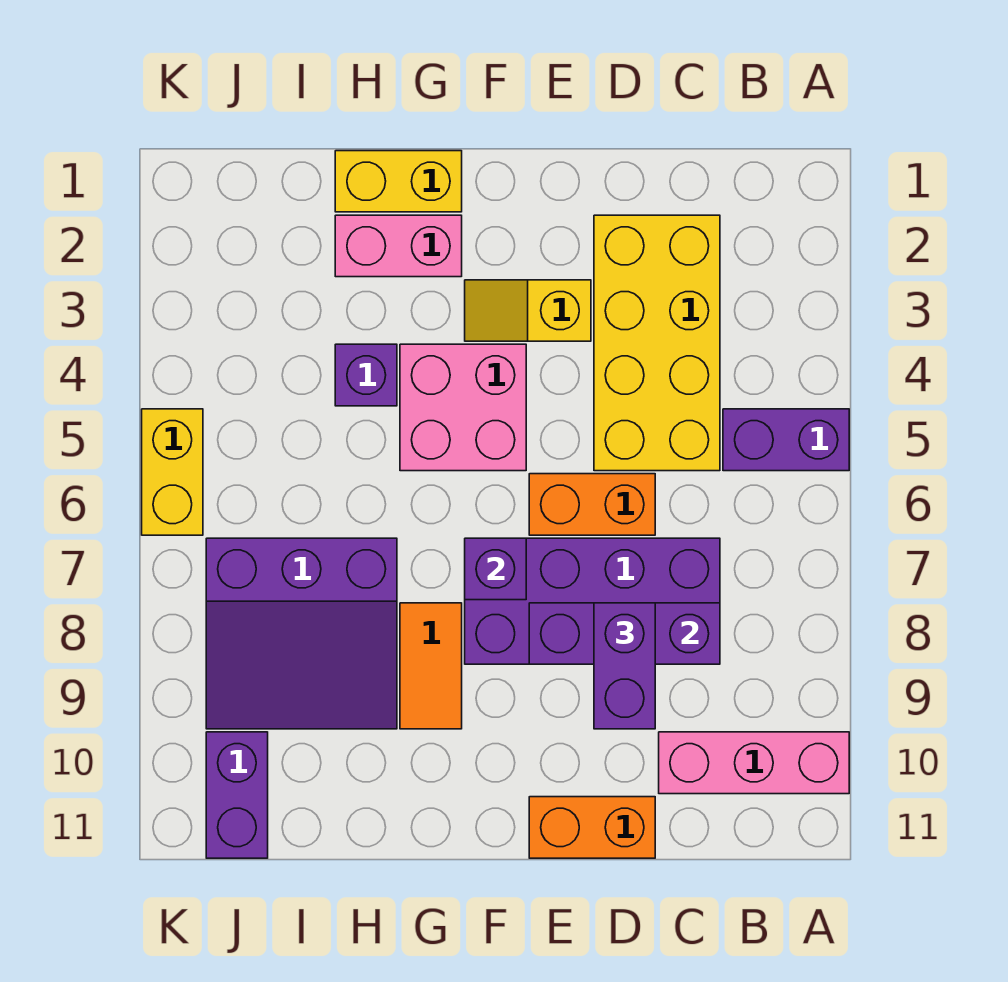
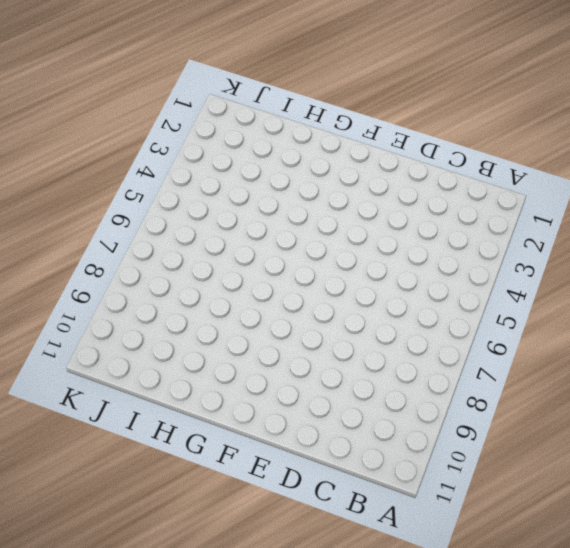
none -> purple brick A5:B5 level 1
none -> pink brick A10:C10 level 1
none -> yellow brick C2:D5 level 1

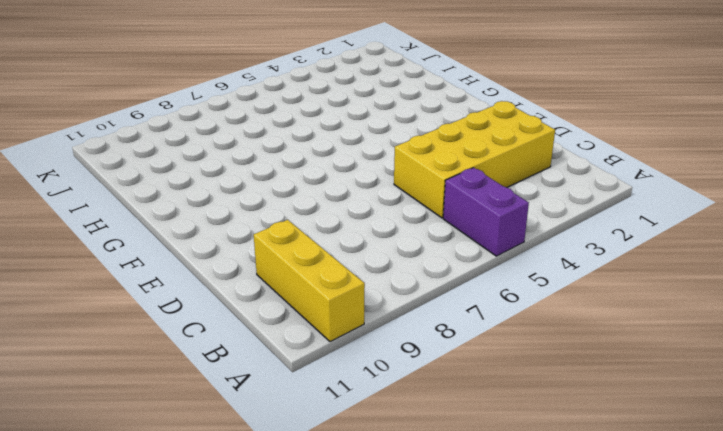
yellow brick A10:C10 level 1 -> pink brick A10:C10 level 1
none -> purple brick C7:F8 level 1
none -> orange brick D6:E6 level 1
none -> orange brick D11:E11 level 1

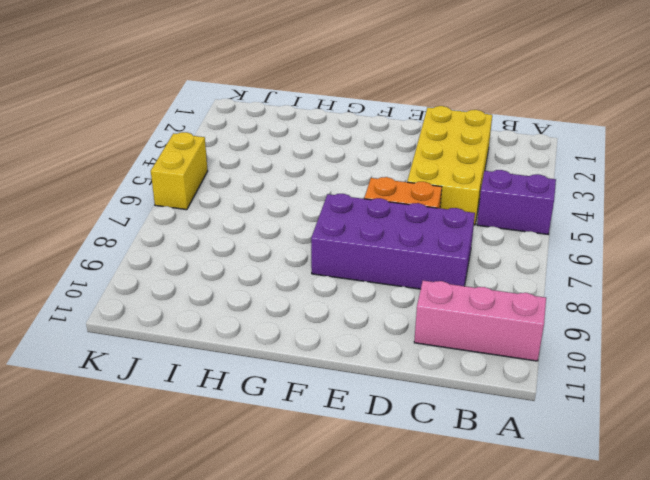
none -> orange brick D11:E11 level 1
none -> yellow slope E3:F3 level 1 top E
none -> pink brick F4:G5 level 1

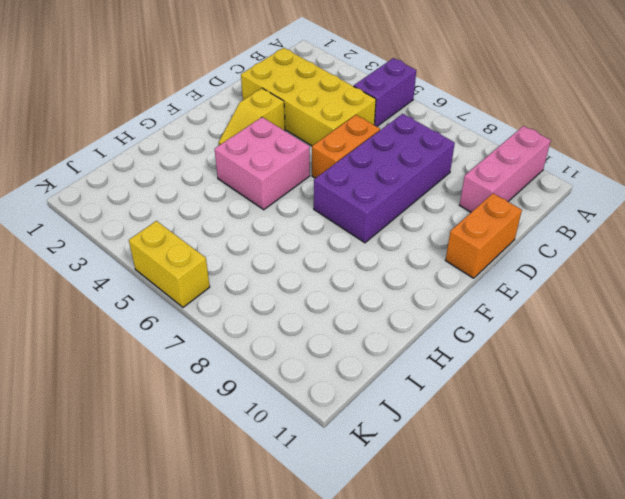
none -> yellow brick G1:H1 level 1
none -> pink brick G2:H2 level 1
none -> orange tile G8:G9 level 1

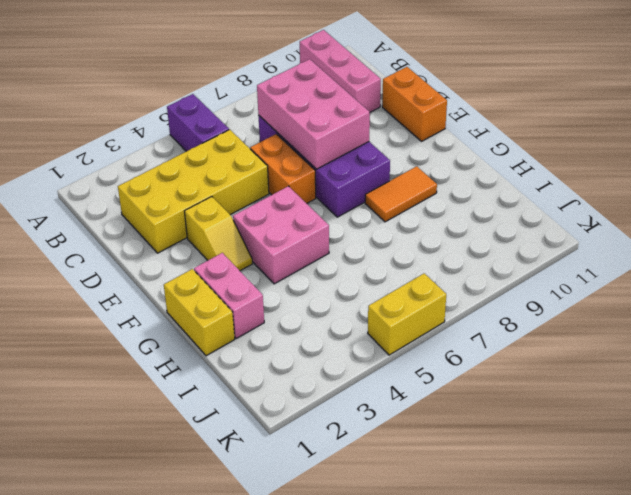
pink brick C7:E8 level 2 -> purple brick C8:E8 level 2
none -> purple brick H4 level 1
none -> purple slope H7:J9 level 1 top 7
none -> purple brick J10:J11 level 1

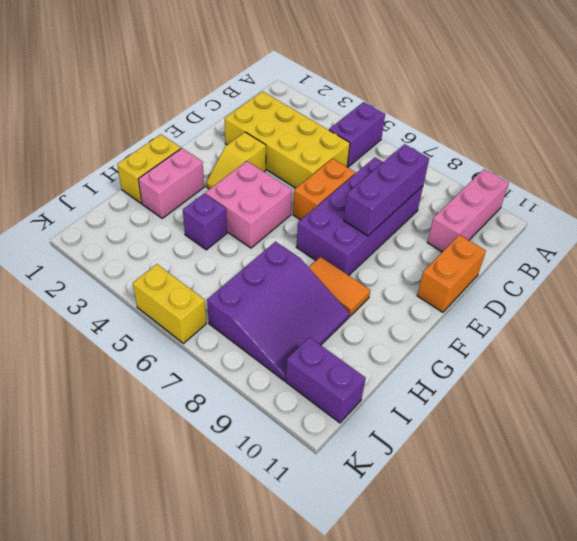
none -> purple brick F7 level 2
none -> purple brick D8:D9 level 3

